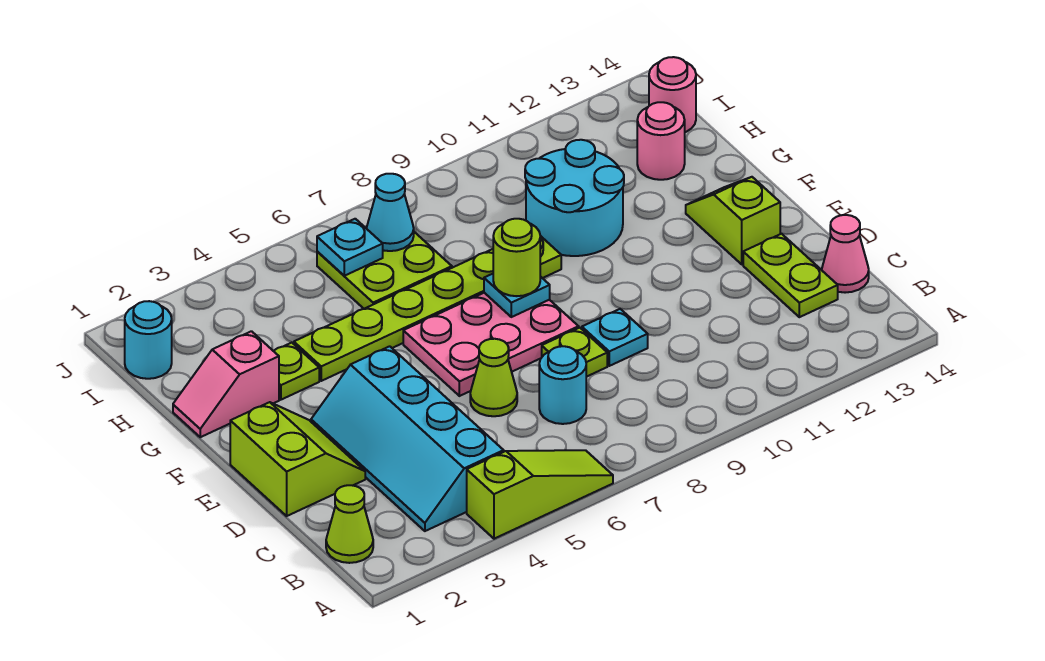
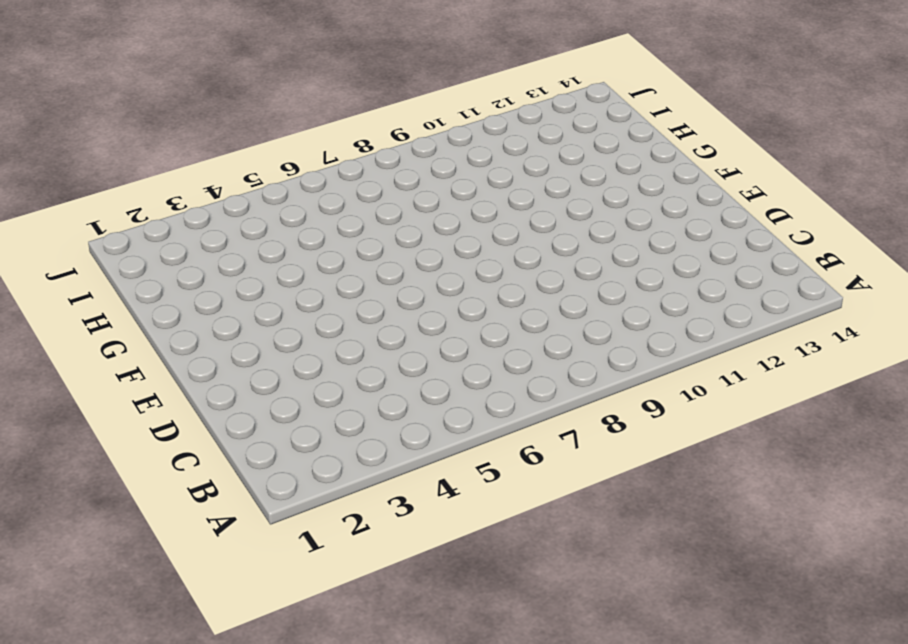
none -> lime slope A4:A6 level 1 top 4
none -> lime cone B1 level 1
none -> cyan slope B3:E4 level 1 top 4

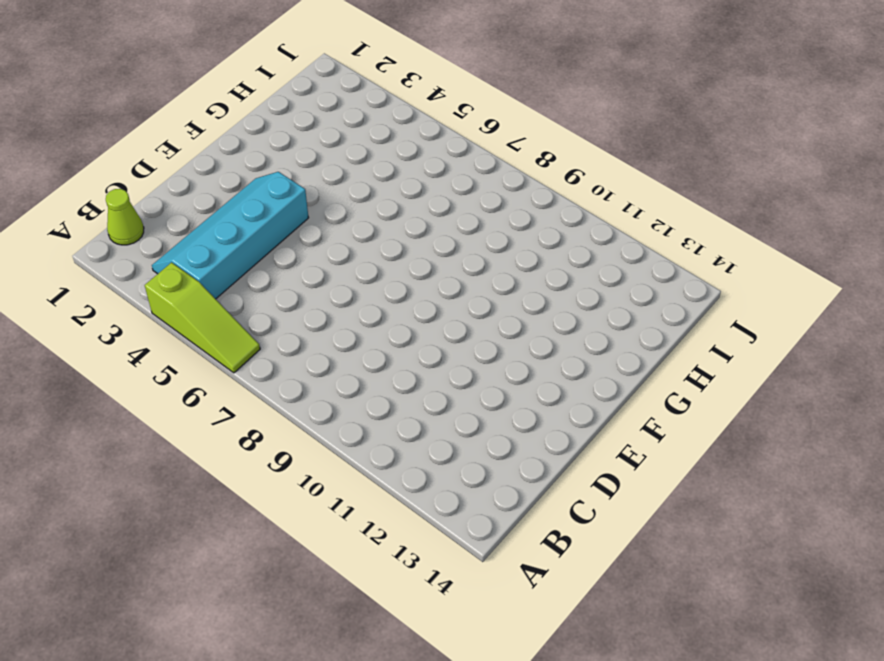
none -> cyan round brick C7 level 1
none -> lime plate C13:D13 level 1
none -> pink cone C14 level 1

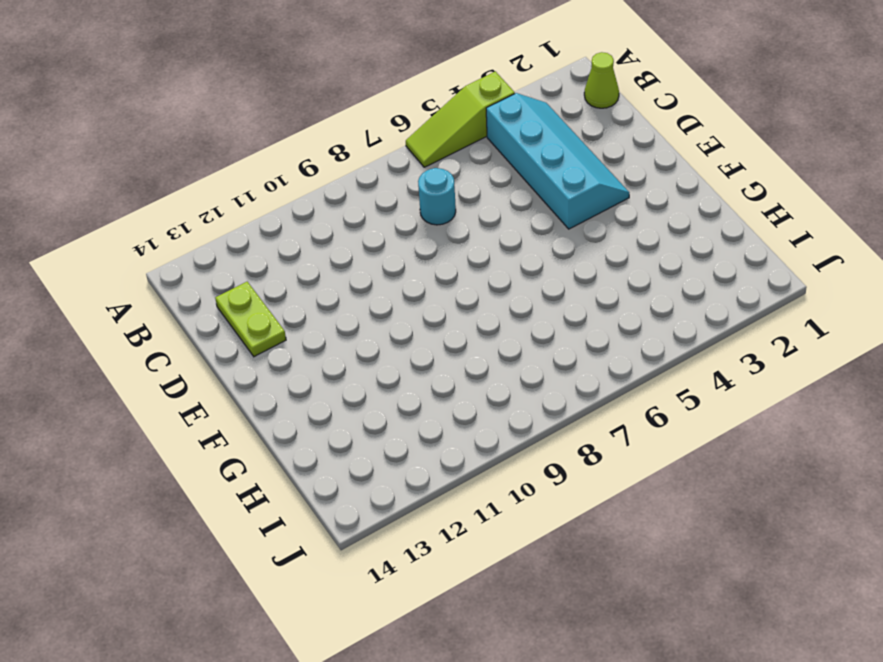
none -> pink cone C14 level 1
none -> lime slope D1:E2 level 1 top 1
none -> lime cone D6 level 1

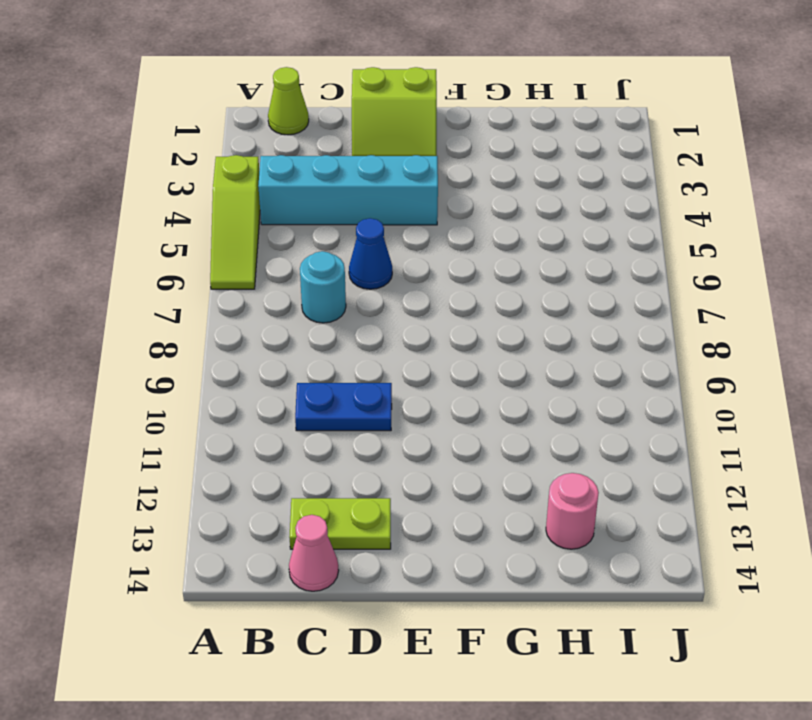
blue plate C10:D10 level 1 -> none
blue cone D6 level 1 -> lime cone D6 level 1
none -> lime plate D8 level 1
none -> cyan plate D9 level 1
none -> pink plate E6:F8 level 1

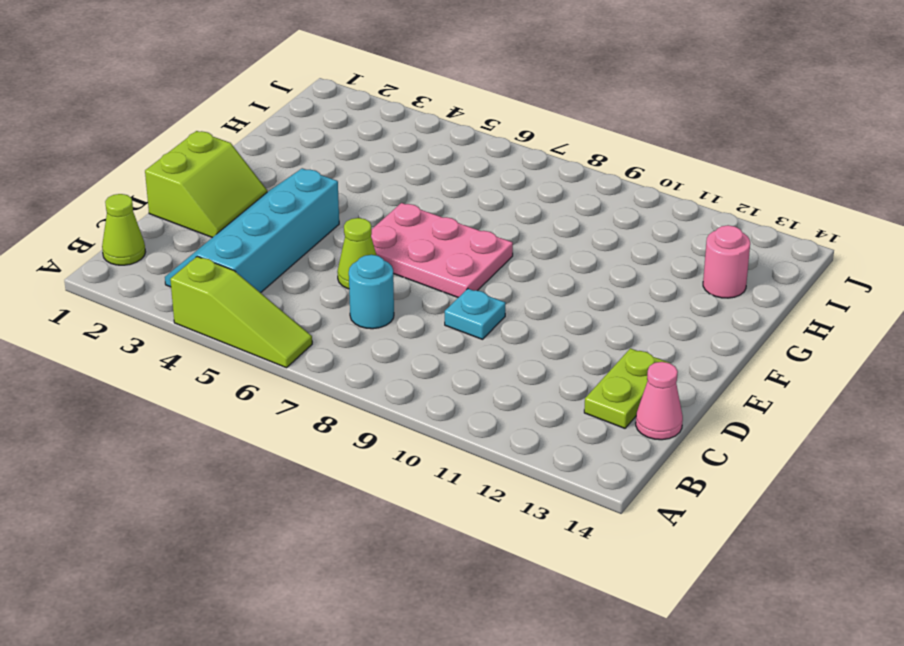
none -> lime plate D8 level 1
none -> lime slope E13:F13 level 1 top E
none -> pink slope G1:G2 level 1 top 2

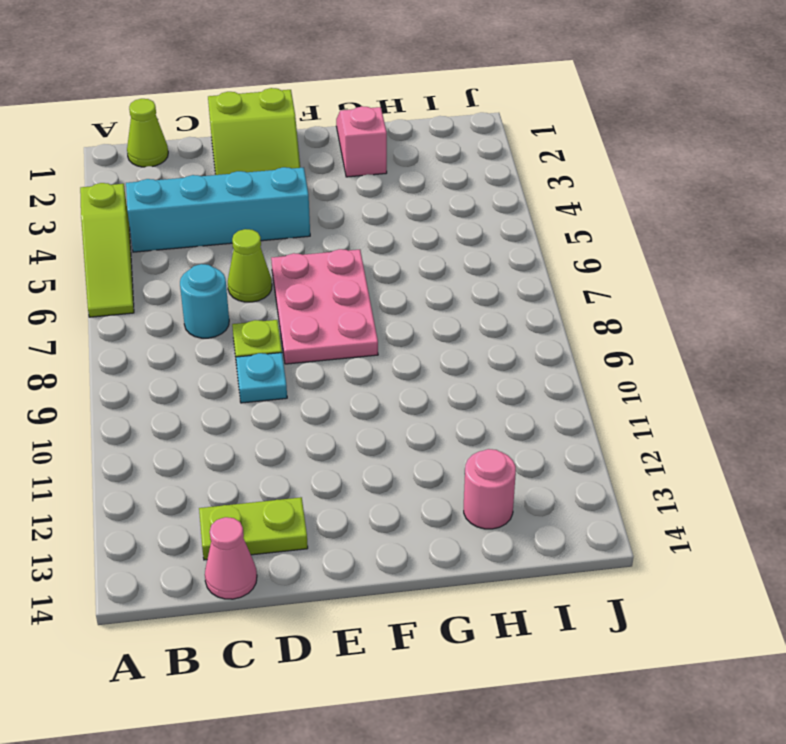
none -> lime slope E13:F13 level 1 top E
none -> lime plate G3 level 1
none -> lime plate G4:G9 level 1

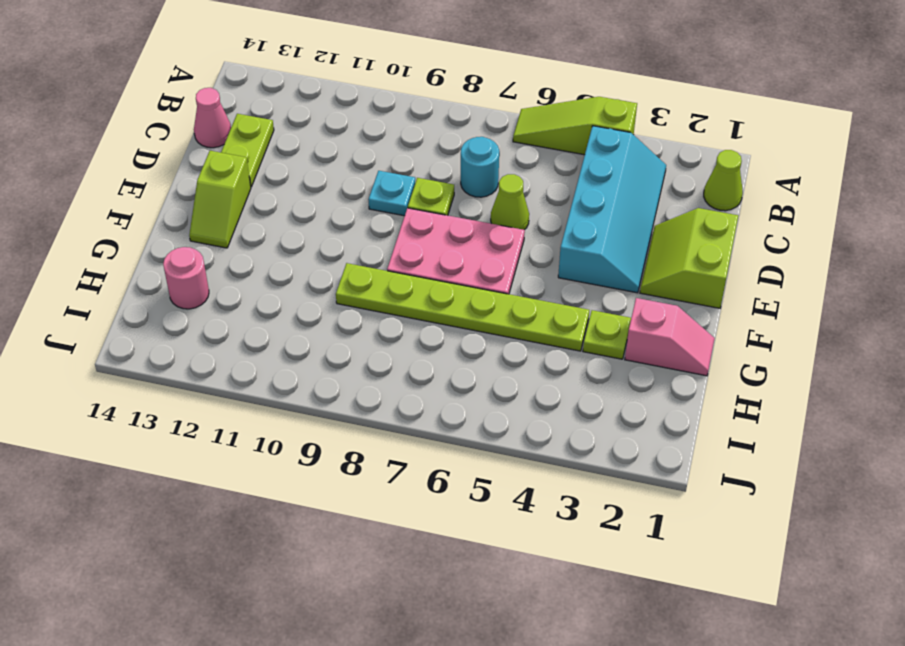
none -> cyan round brick G10:H11 level 1
none -> lime plate H6:I7 level 1
none -> cyan round brick I1 level 1

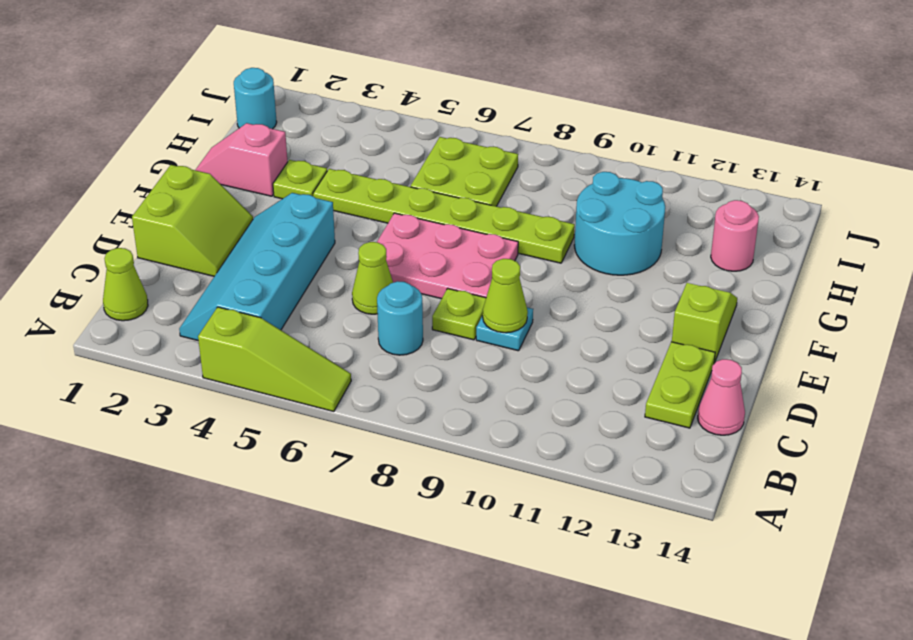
lime cone D9 level 2 -> none
none -> pink round brick I14 level 1
none -> cyan plate F8 level 2
none -> cyan plate I6 level 2

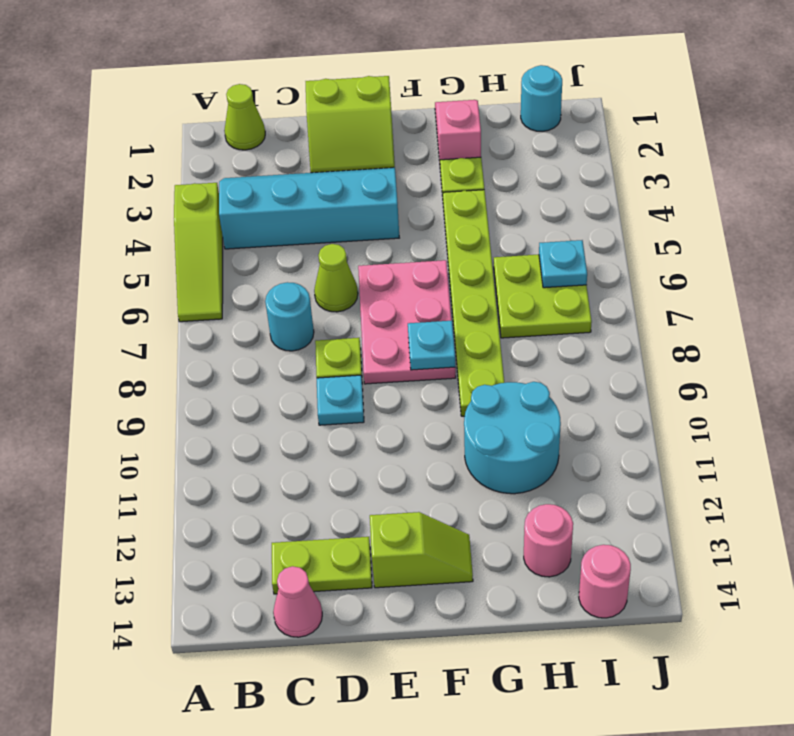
none -> cyan cone I7 level 2
none -> lime round brick F8 level 3

